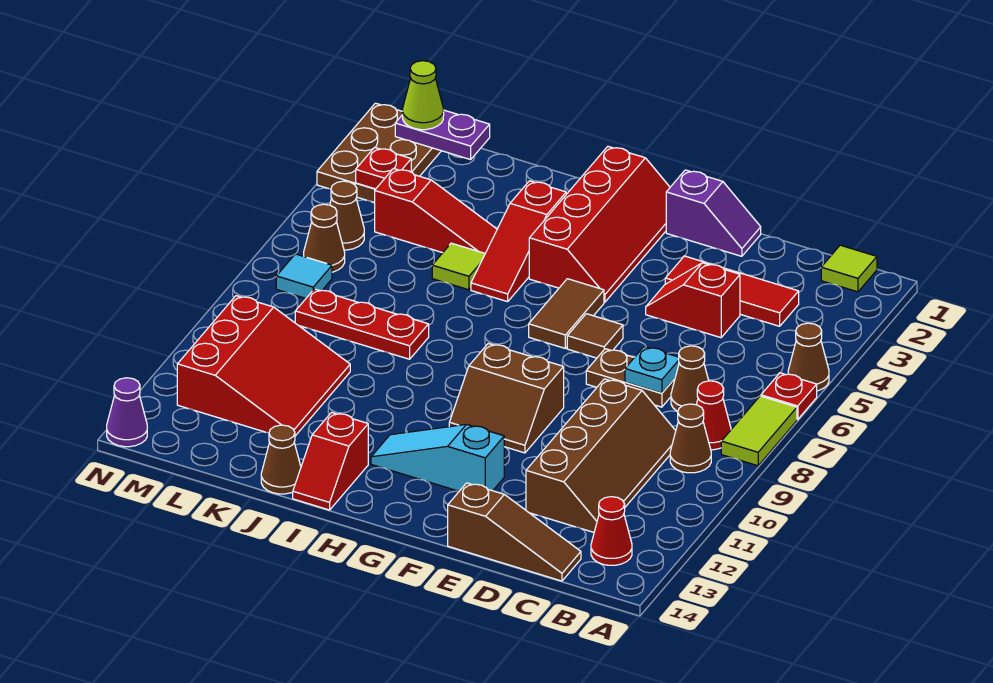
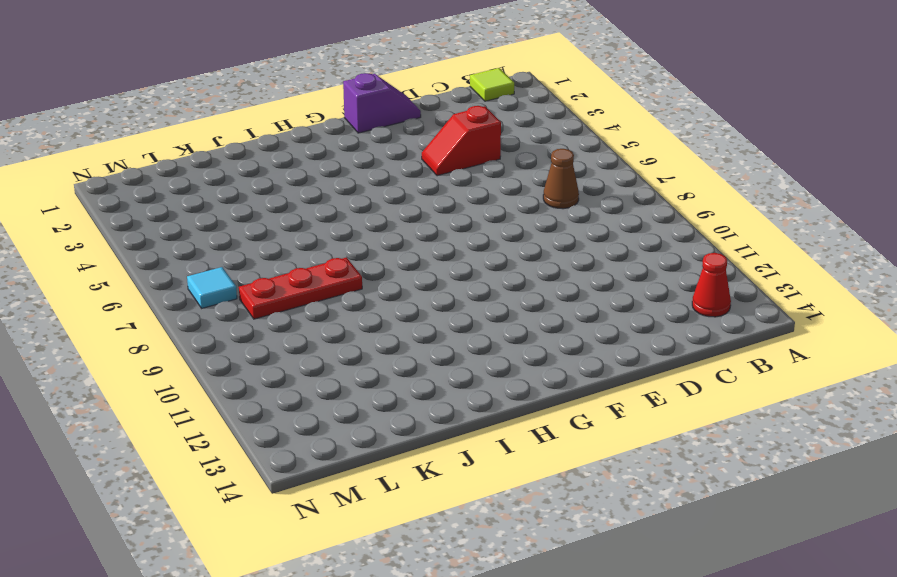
none -> brown cone A5 level 1
none -> red plate A6 level 1
none -> lime tile A7:A8 level 1
none -> red cone B8 level 1

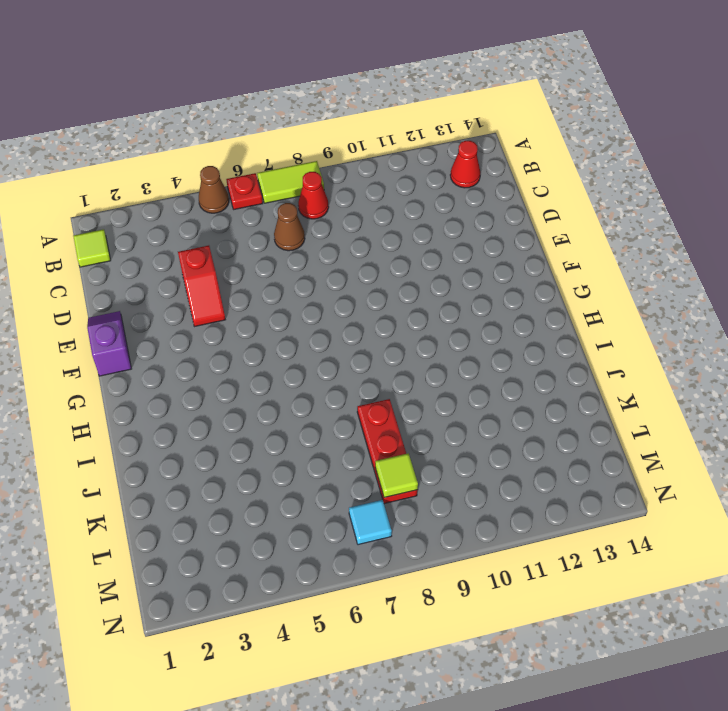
lime tile L8 level 2 -> lime tile J5 level 1
none -> brown cone B9 level 1
none -> red tile C3:E3 level 1
none -> brown slope C9:D12 level 1 top D
none -> brown slope C14:E14 level 1 top E

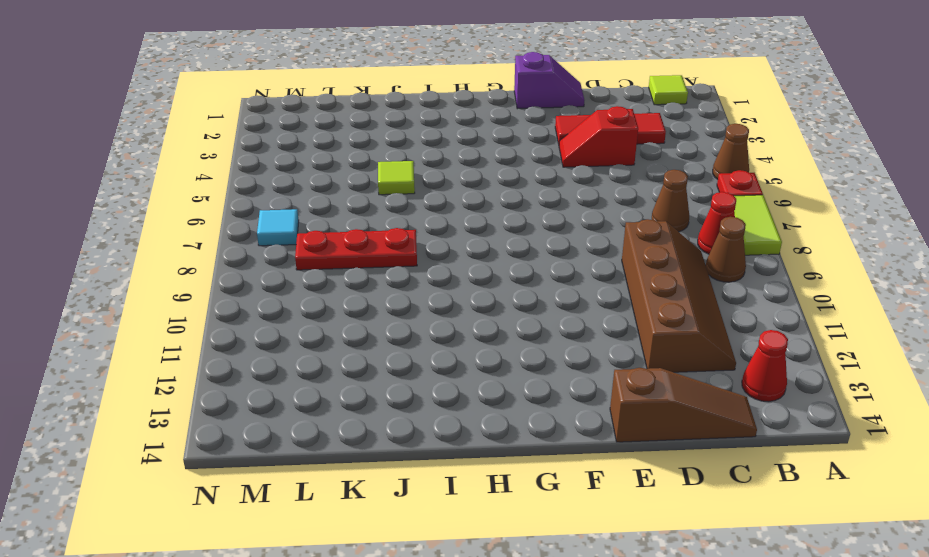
none -> brown plate D7:E7 level 1
none -> brown tile F6 level 1
none -> brown slope F9:G10 level 1 top 9
none -> cyan slope F12:H12 level 1 top F

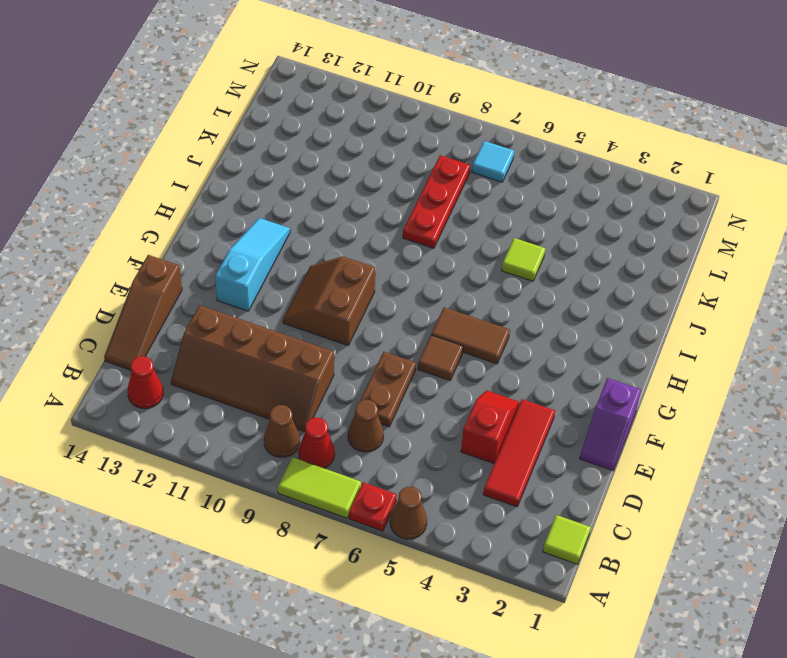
none -> red slope G1:H4 level 1 top H
none -> red slope I3:I5 level 1 top 3
none -> red slope I13:I14 level 1 top 13
none -> red slope J4:L4 level 1 top L

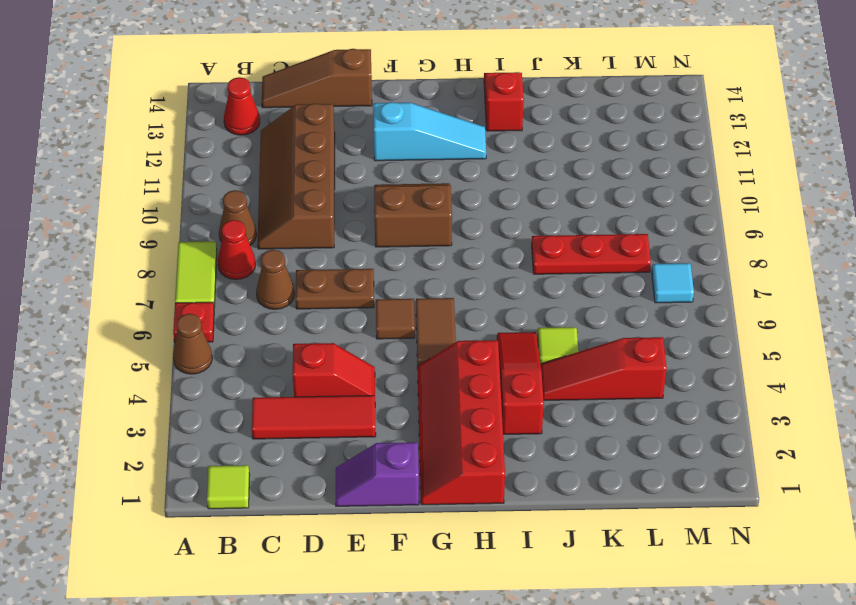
none -> brown cone J14 level 1
none -> red slope K10:M12 level 1 top M
none -> brown plate M1:N3 level 1
none -> brown cone M5 level 1

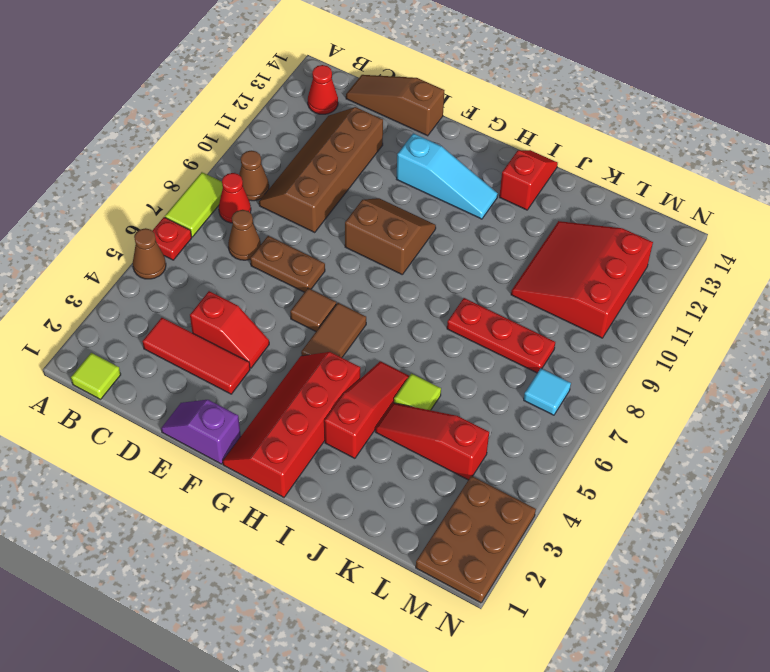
none -> brown cone J14 level 1
none -> brown cone M5 level 1
none -> brown cone M6 level 1
none -> purple cone N14 level 1

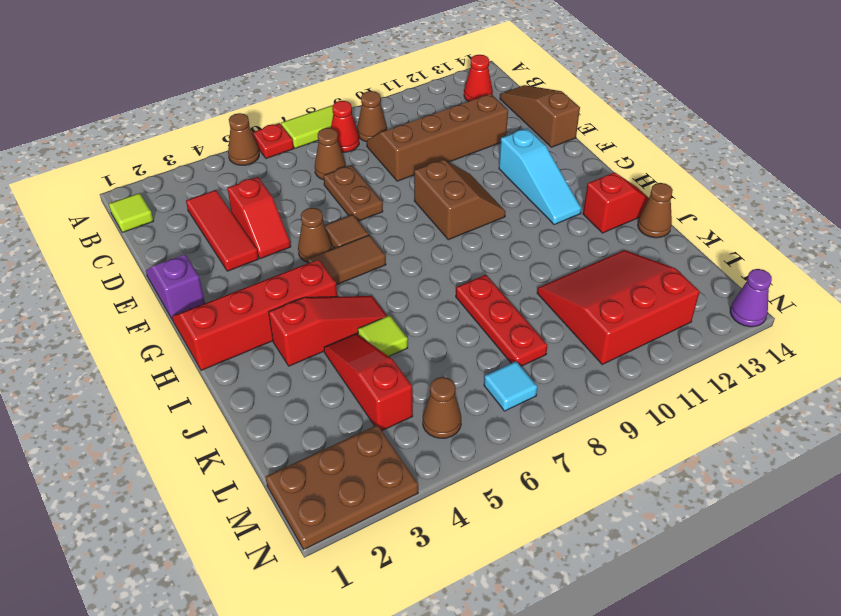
brown cone F5 level 1 -> brown cone M6 level 1
none -> cyan plate D7 level 2
none -> purple plate L1:M1 level 2
none -> red plate M3 level 2
none -> lime cone M1 level 3

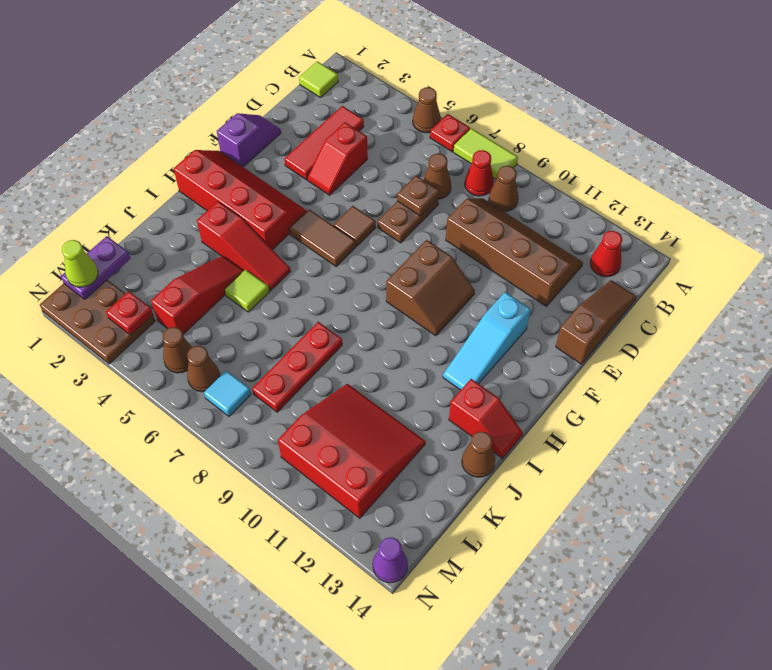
brown plate D7 level 2 -> cyan plate D7 level 2

